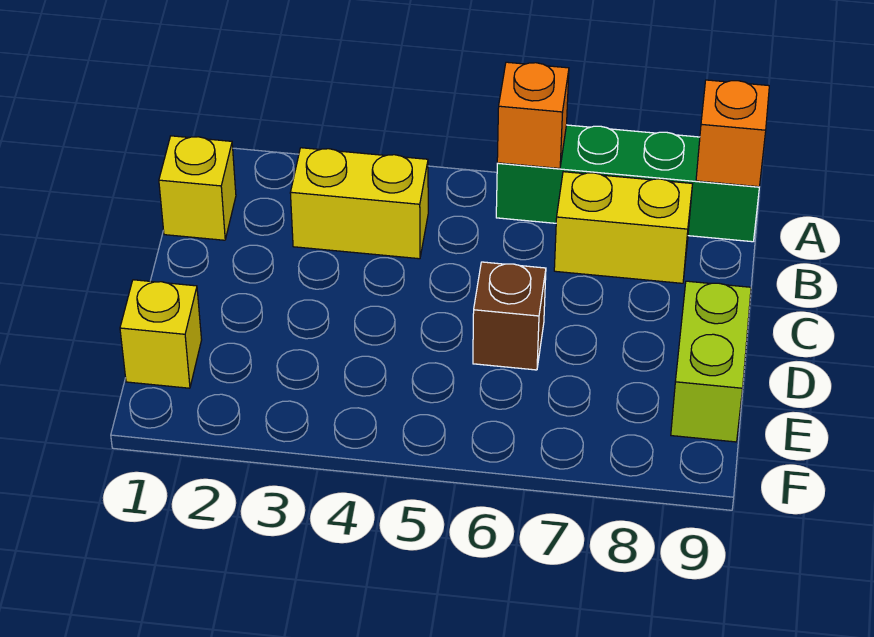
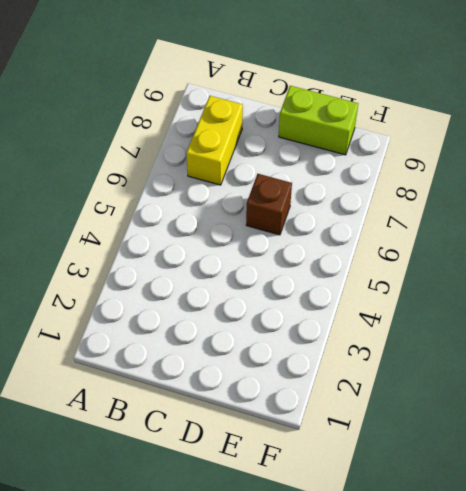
none -> green brick A6:A9 level 1
none -> yellow brick B1 level 1

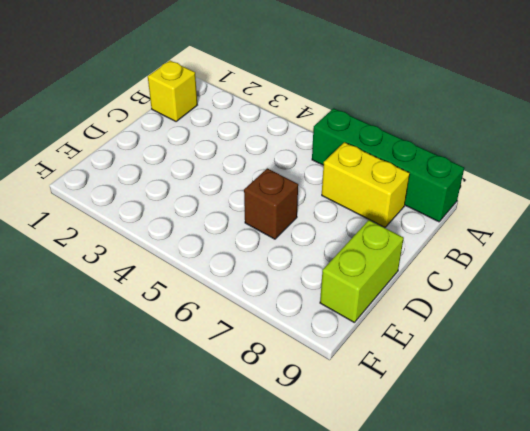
none -> yellow brick B3:B4 level 1
none -> yellow brick E1 level 1

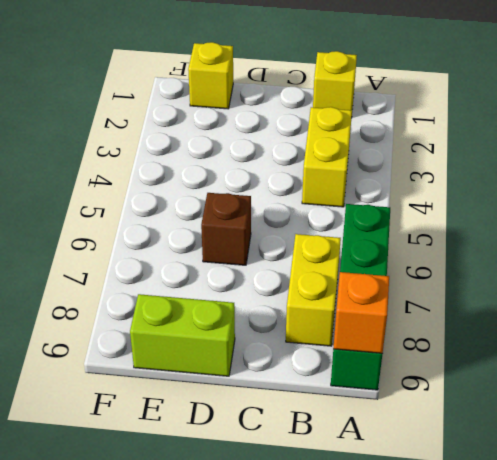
none -> orange brick A6 level 2

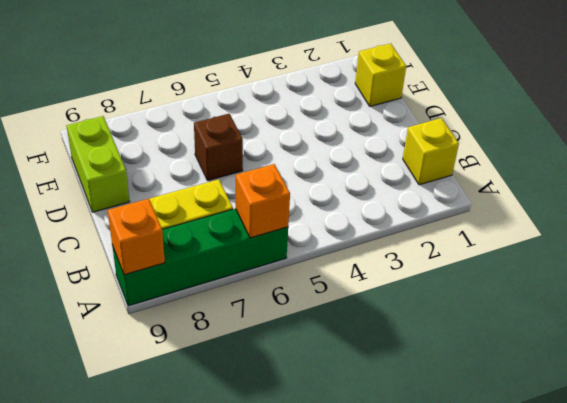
none -> yellow brick B3:B4 level 1

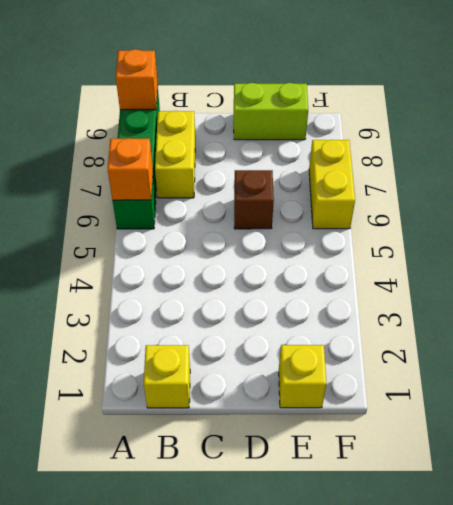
yellow brick F6:F7 level 1 -> yellow brick B3:B4 level 1

